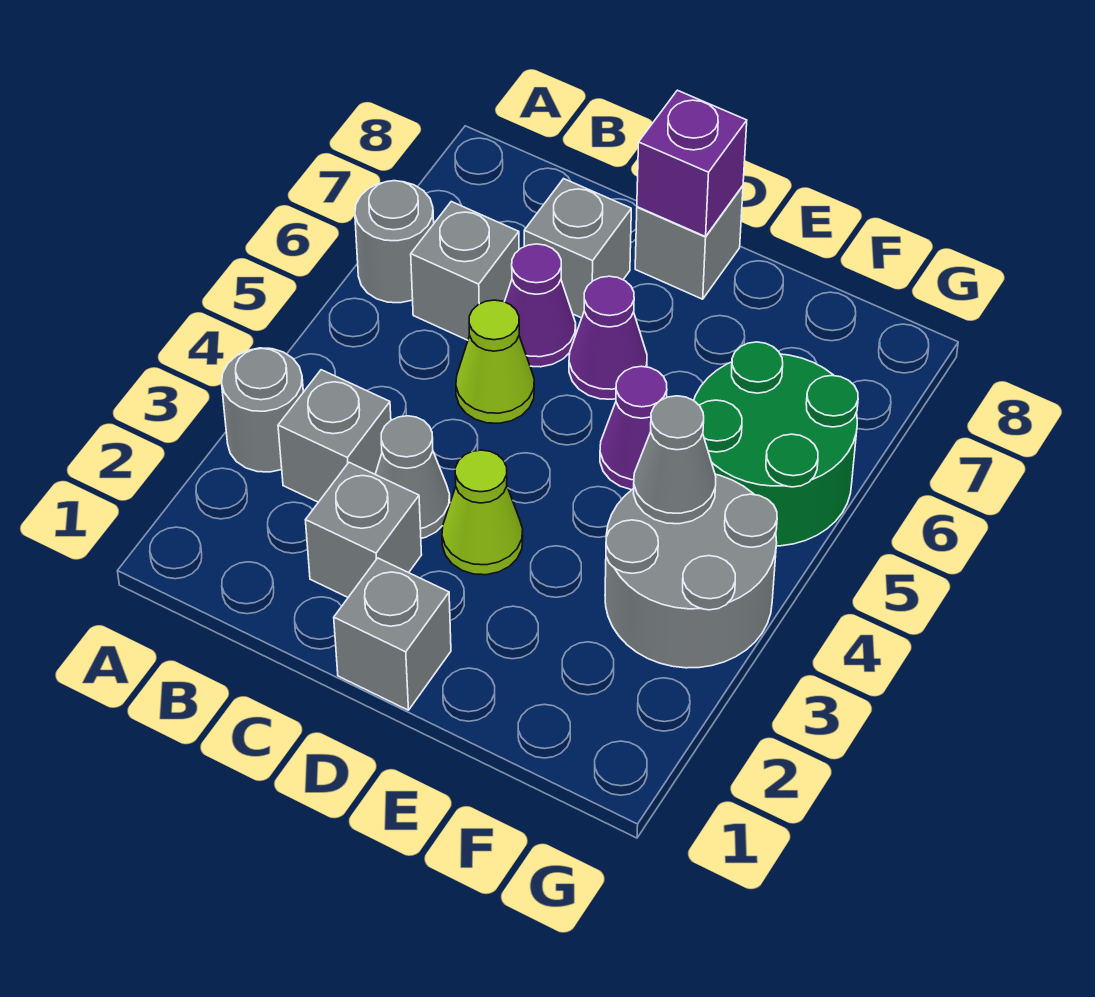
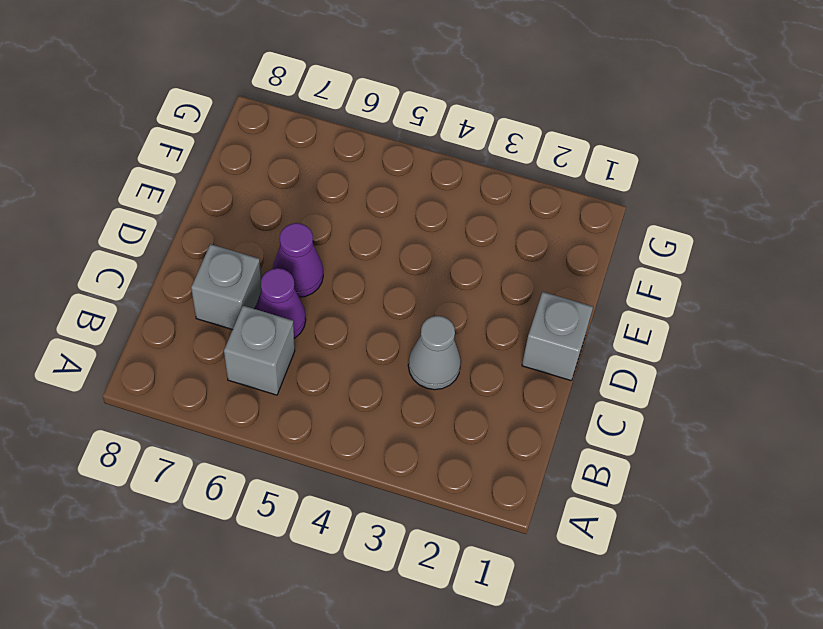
none -> grey round brick A3 level 1
none -> grey round brick A6 level 1
none -> grey brick B3 level 1

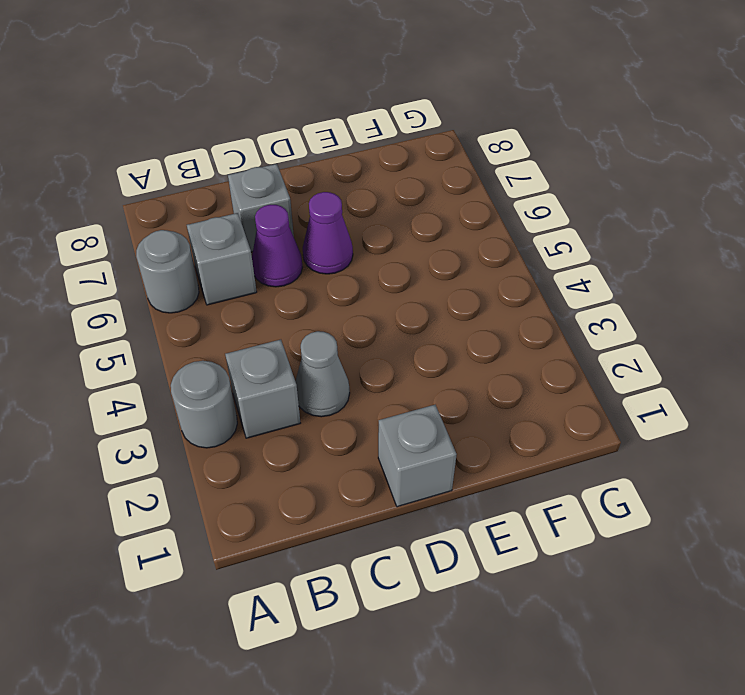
none -> grey brick C2 level 1
none -> lime cone C5 level 1
none -> lime cone D3 level 1

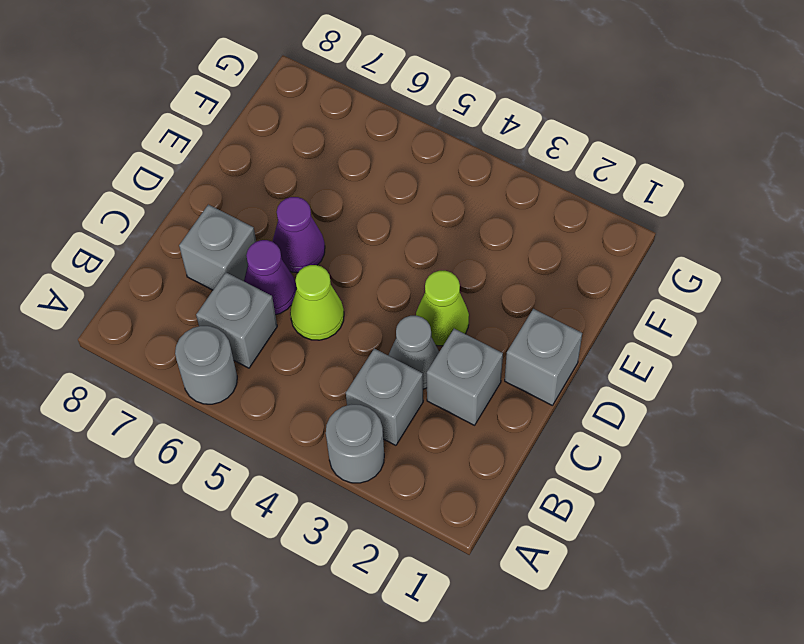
none -> grey brick D8 level 1
none -> purple cone E5 level 1
none -> grey round brick F3:G4 level 1

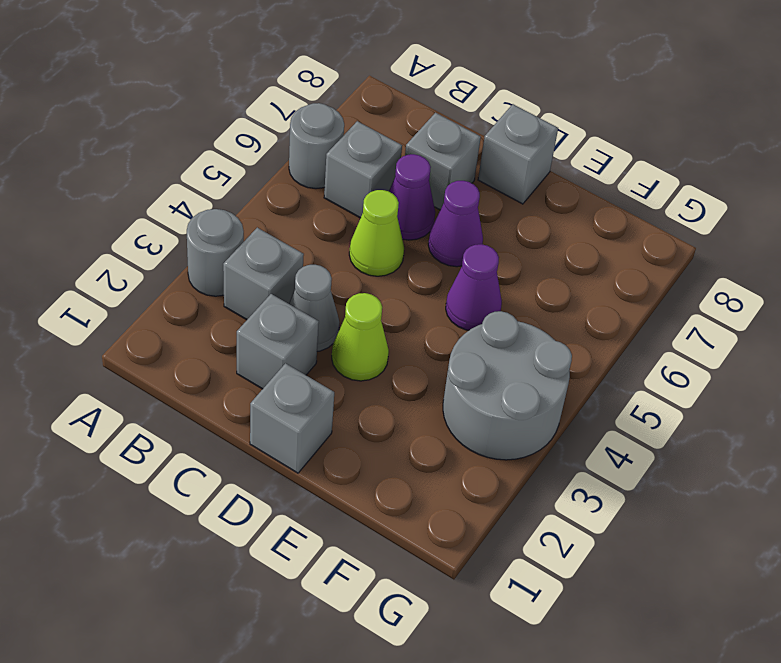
none -> green round brick F5:G6 level 1
none -> purple brick D8 level 2
none -> grey cone F4 level 2

